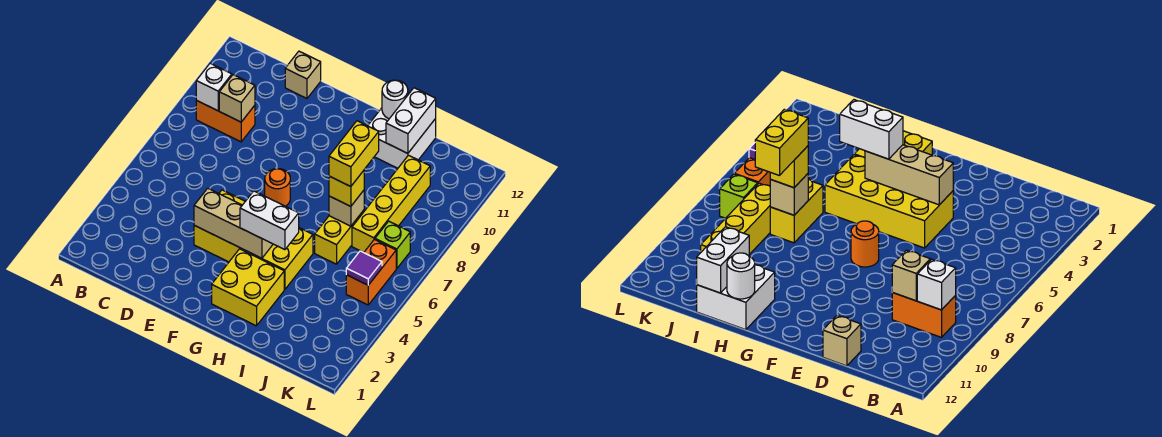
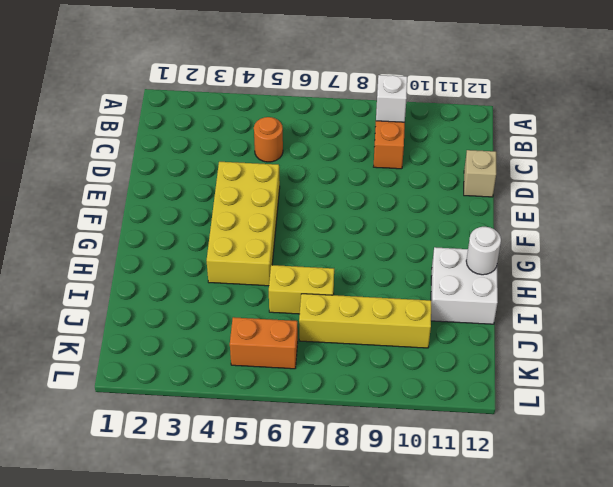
orange round brick C5 level 1 -> orange round brick F7 level 1
none -> yellow brick G2:H3 level 1
none -> lime brick K7 level 1
none -> tan brick C9 level 2

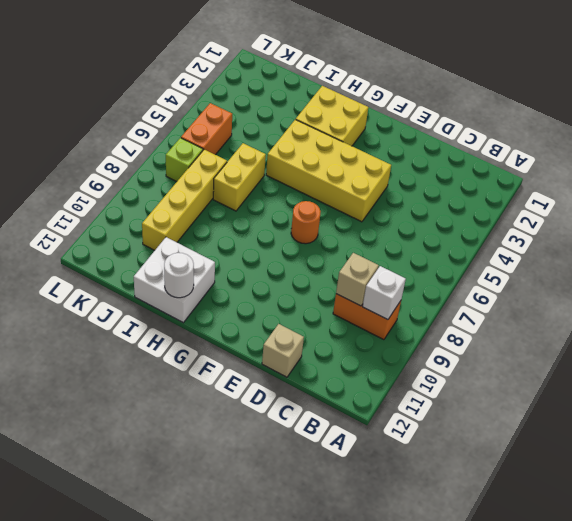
none -> tan brick E4:G4 level 2
none -> tan brick I7 level 2
none -> white brick I11:I12 level 2

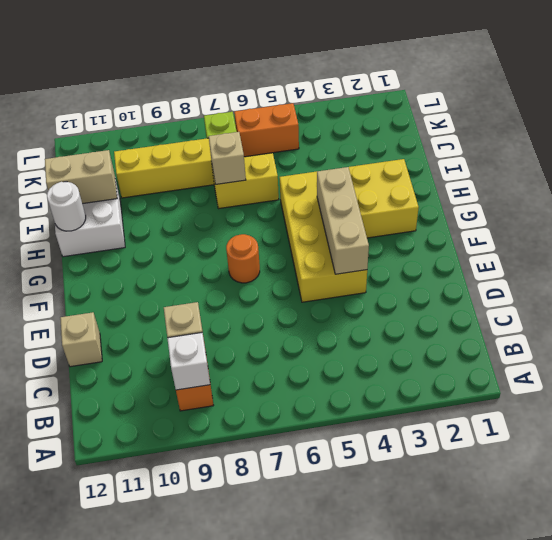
tan brick I11:I12 level 2 -> white brick I11:I12 level 2
none -> purple tile K5 level 2
none -> white brick G4:H4 level 3
none -> yellow brick I7 level 3

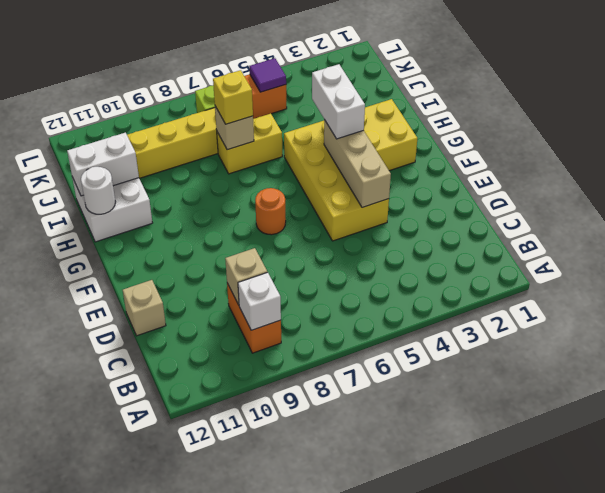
none -> yellow brick I7:I8 level 4

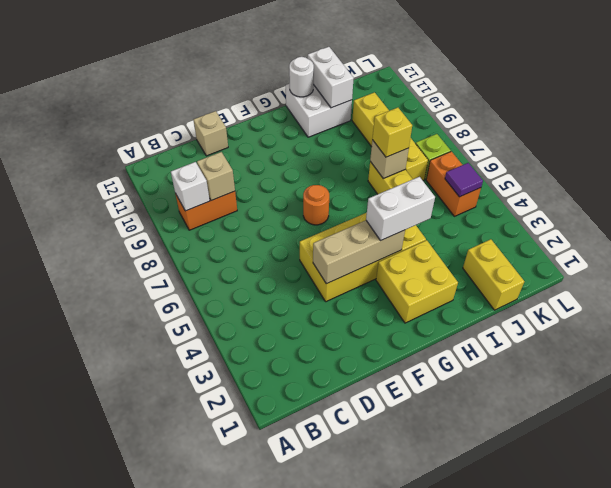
yellow brick J1:J2 level 1 -> yellow brick I7:I8 level 4

